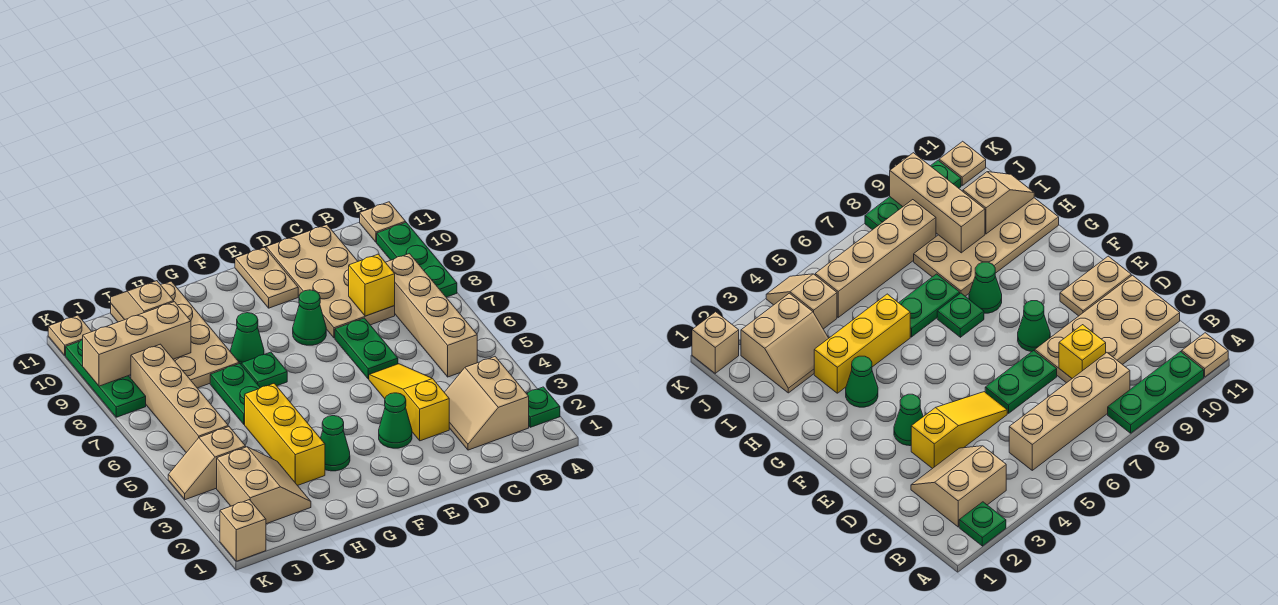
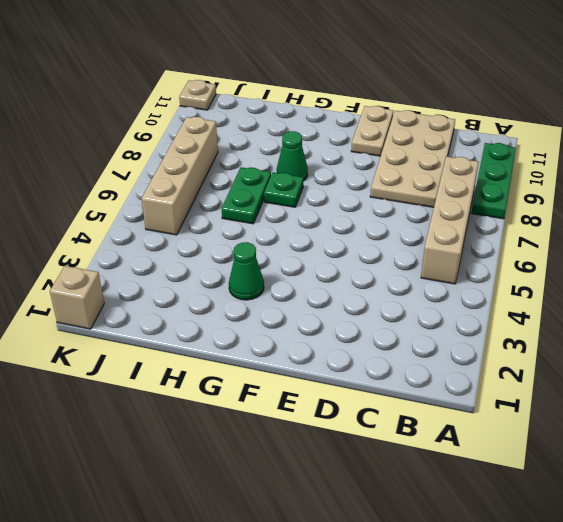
none -> green plate A2 level 1
none -> tan plate A11 level 1
none -> tan slope B2:C3 level 1 top B

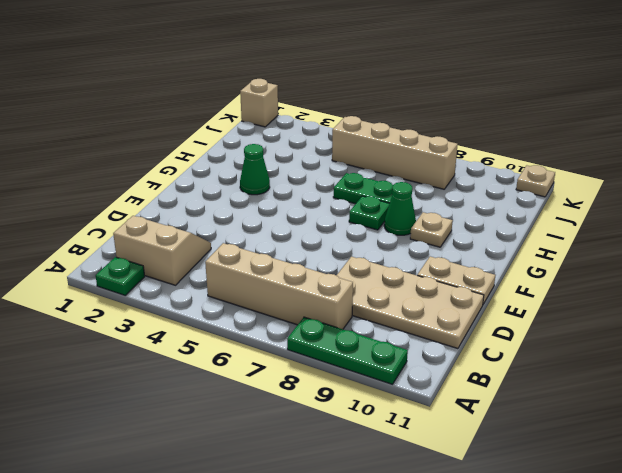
tan plate G9 level 1 -> tan plate A11 level 1
none -> yellow slope D3:D5 level 1 top 3
none -> green plate D6:D7 level 1
none -> green cone E3 level 1

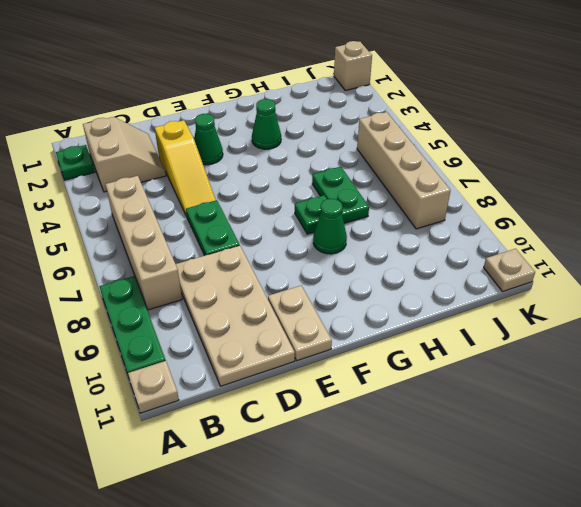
none -> green cone E8 level 1
none -> yellow brick H3:H5 level 1
none -> tan plate H8:I11 level 1

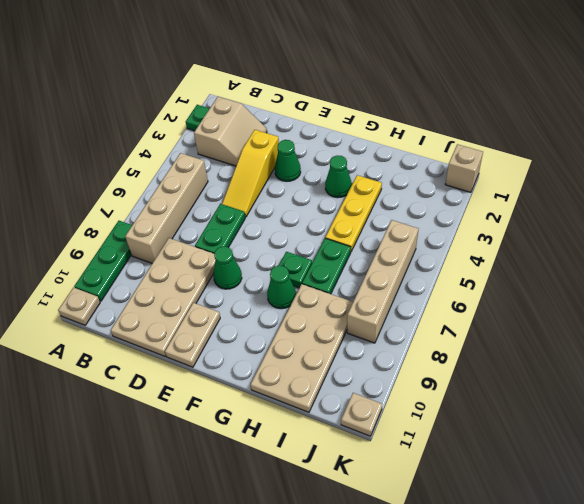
yellow plate H3:H5 level 1 -> yellow brick H3:H5 level 1
none -> tan slope I2:J3 level 1 top J
none -> tan slope J4:K4 level 1 top J
none -> green plate K8:K10 level 1

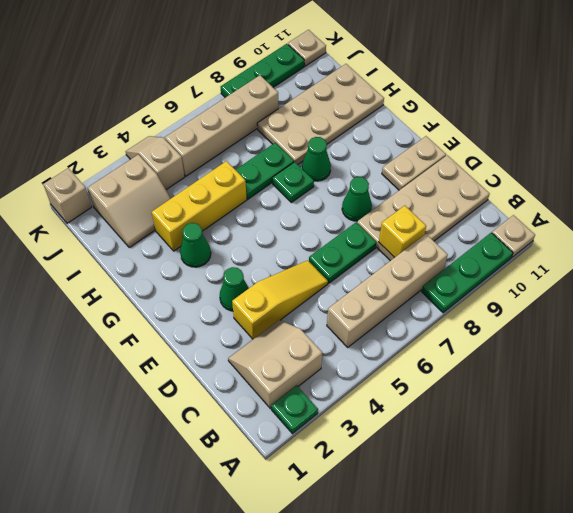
none -> tan brick I9:K9 level 2
none -> tan slope I10:I11 level 2 top 10

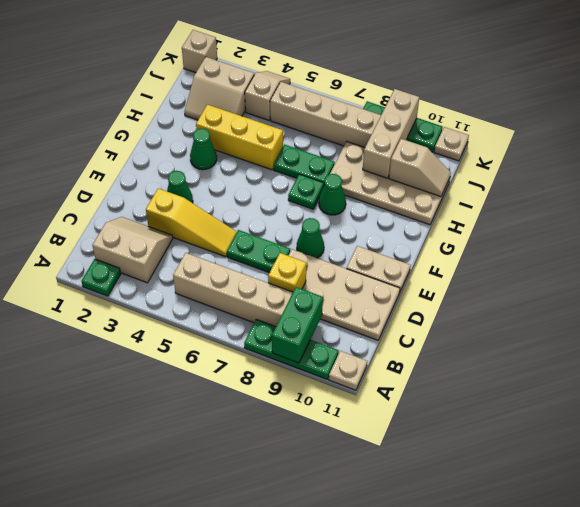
green brick A9:B9 level 2 -> none

